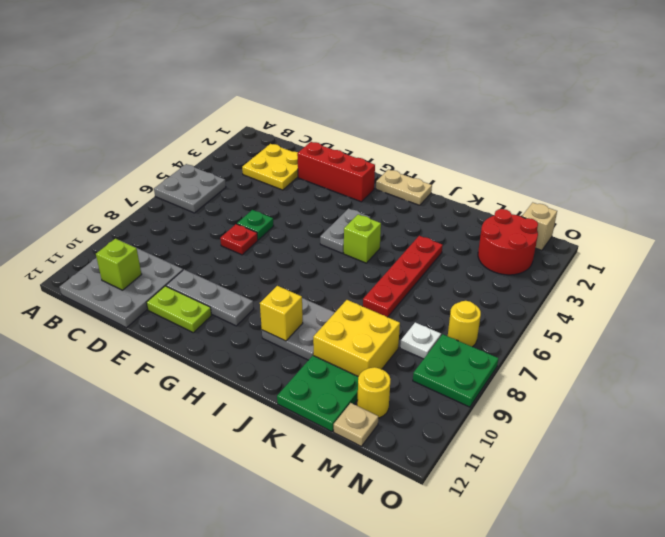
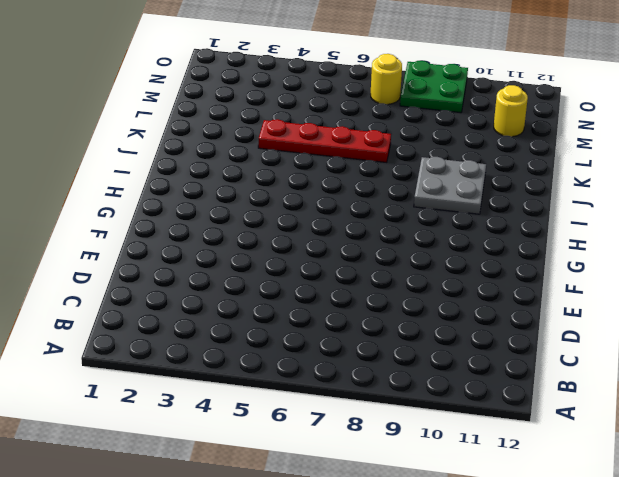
none -> grey plate A5:B6 level 1
none -> grey plate B10:D12 level 1
none -> yellow plate C2:D3 level 1

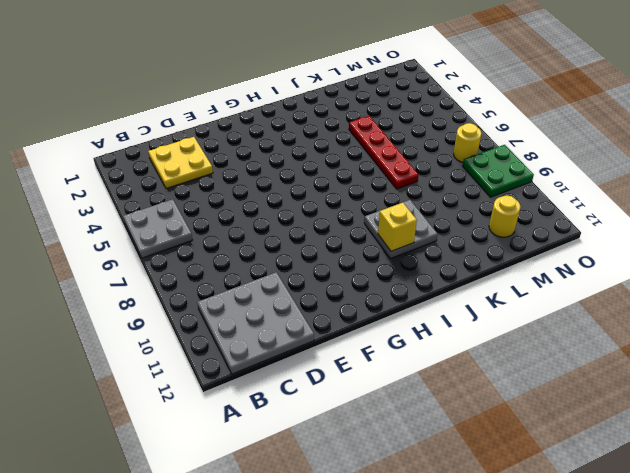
none -> red brick E2:G2 level 1
none -> green plate E6 level 1
none -> red plate E7 level 1

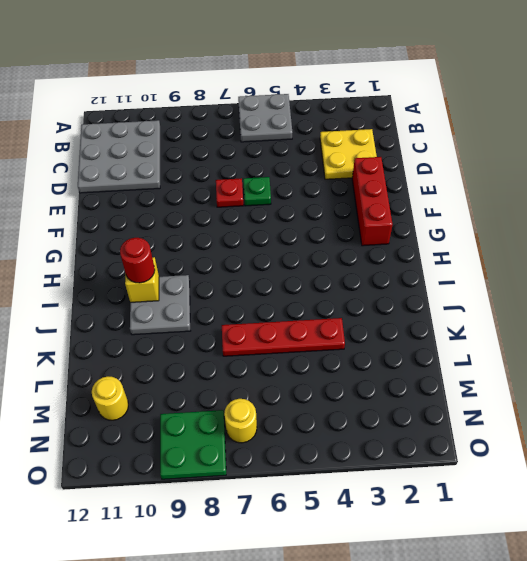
red round brick I10 level 3 -> none
none -> grey plate E10:G10 level 1
none -> lime plate E11:F11 level 1
none -> tan plate H1:I1 level 1

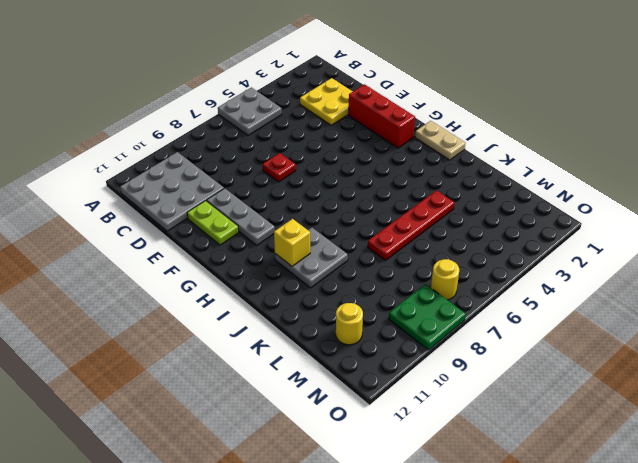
none -> green plate E6 level 1
none -> grey plate H4:H5 level 1
none -> lime brick I5 level 1

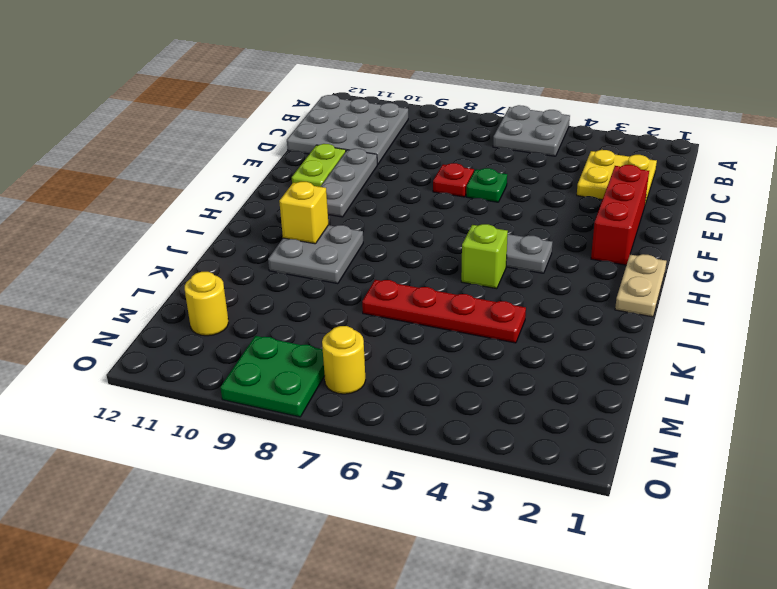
none -> yellow brick K9:L10 level 1
none -> green plate K11:L12 level 1
none -> red round brick M2:N3 level 1

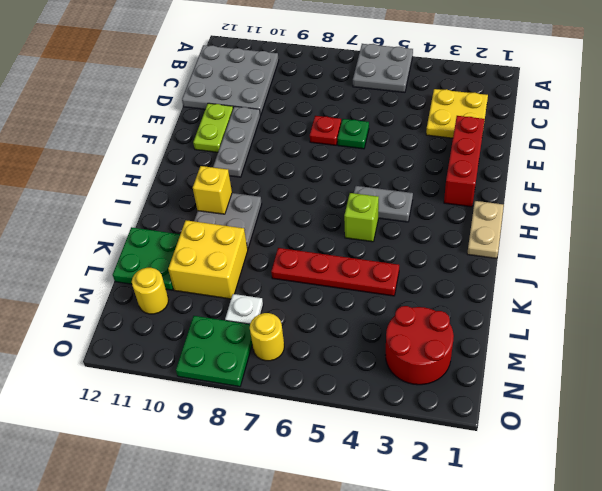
none -> tan plate M12 level 1
none -> tan brick N1 level 1
none -> lime brick C11 level 2

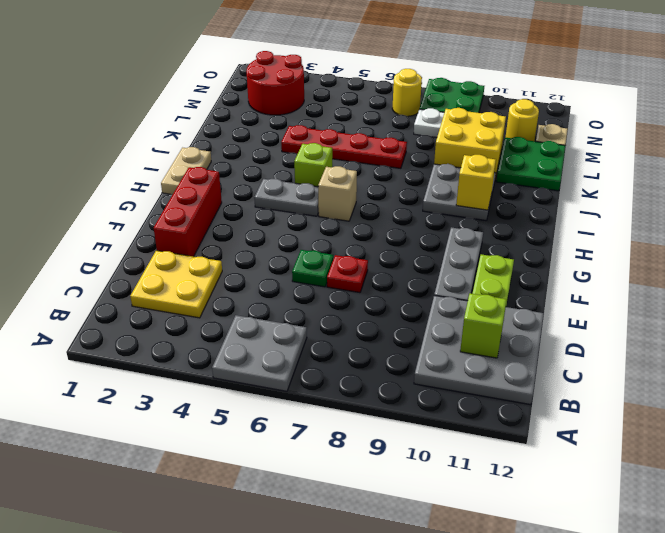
tan brick H6 level 1 -> tan brick N1 level 1

